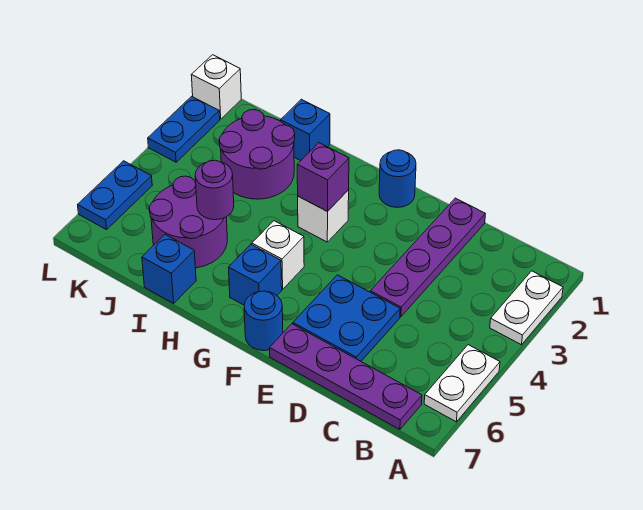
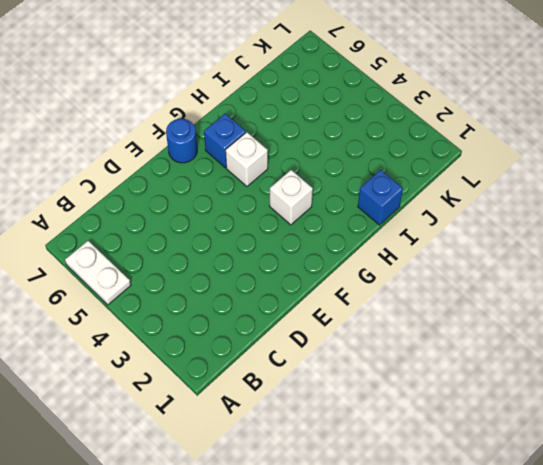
none -> white plate A2:A3 level 1
none -> purple plate B7:E7 level 1
none -> purple plate D1:D4 level 1

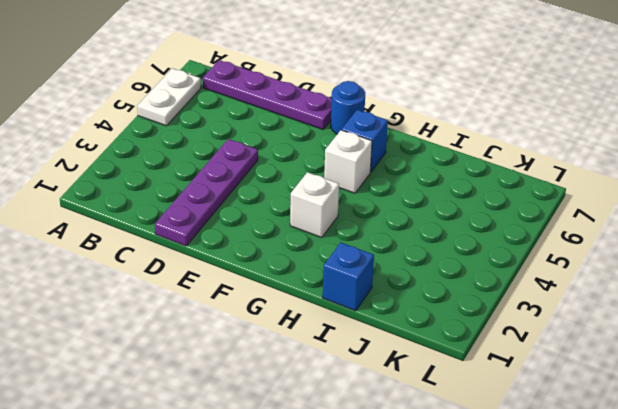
none -> white plate A2:A3 level 1
none -> blue plate D5:E6 level 1
none -> blue round brick F1 level 1

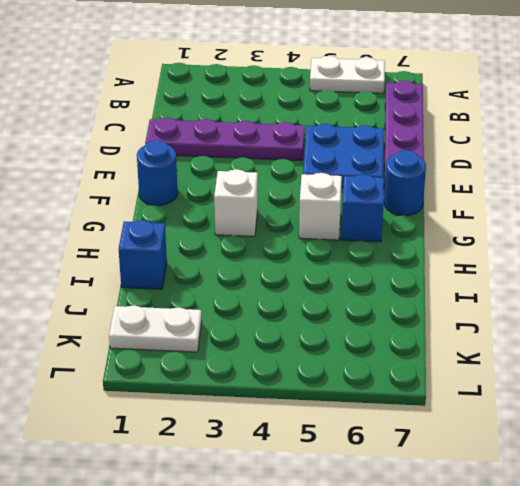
white plate K1:K2 level 1 -> white plate A2:A3 level 1
none -> purple round brick I2:J3 level 1
none -> purple round brick I5:J6 level 1
none -> blue brick I7 level 1

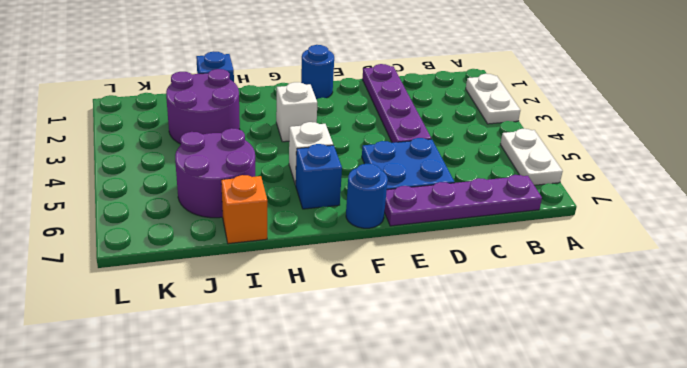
orange brick I7 level 1 -> blue brick I7 level 1
none -> white brick L1 level 1
none -> blue plate L2:L3 level 1
none -> blue plate L5:L6 level 1

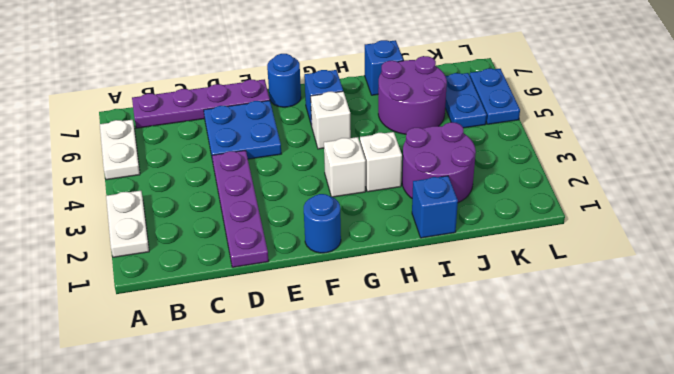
white brick H3 level 1 -> white brick L1 level 1
blue plate K5:K6 level 1 -> blue plate L2:L3 level 1
none -> purple brick G3 level 2
none -> purple round brick I5 level 2

